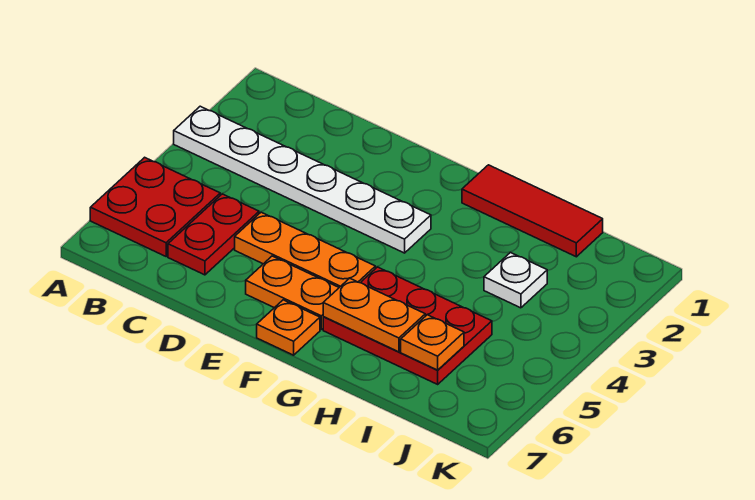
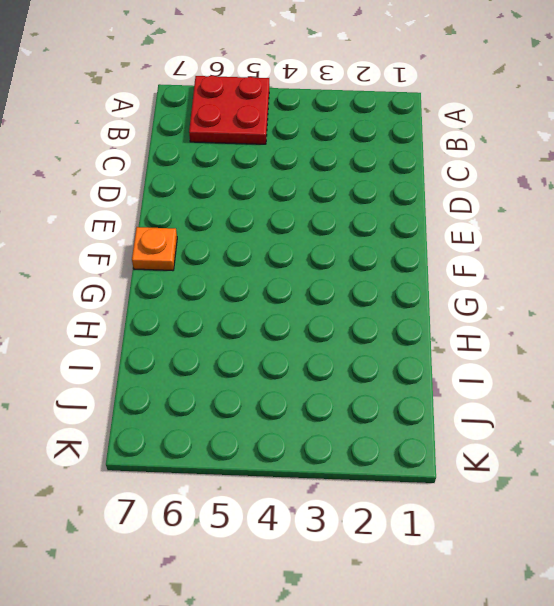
none -> white plate A3:F3 level 1
none -> red plate C5:C6 level 1

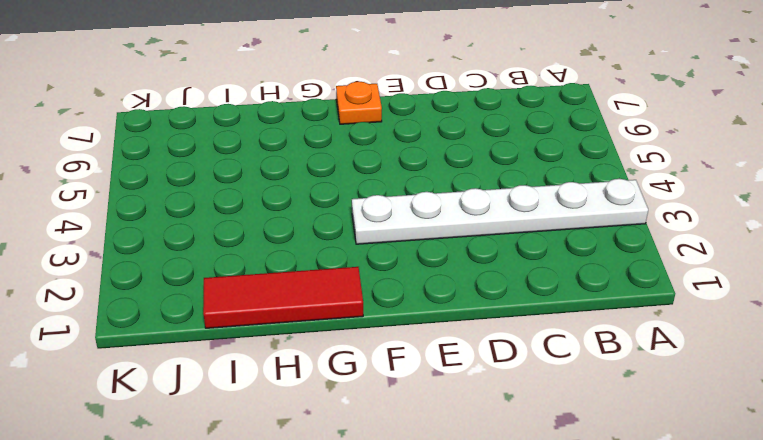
none -> red plate A5:B6 level 1
none -> red plate C5:C6 level 1

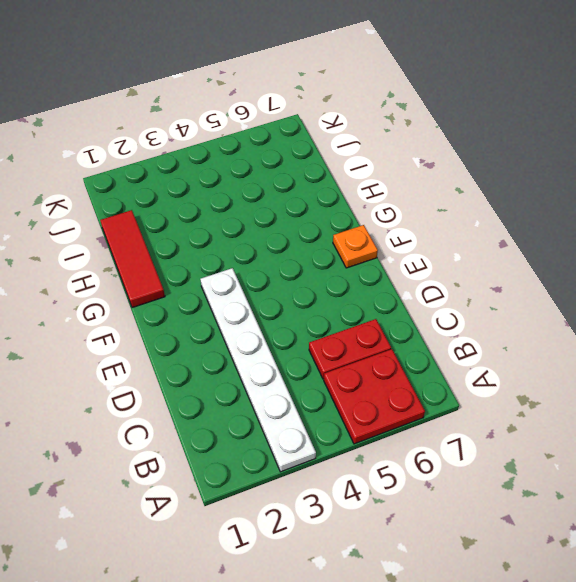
none -> orange plate D5:F5 level 1
none -> orange plate E6:F6 level 1

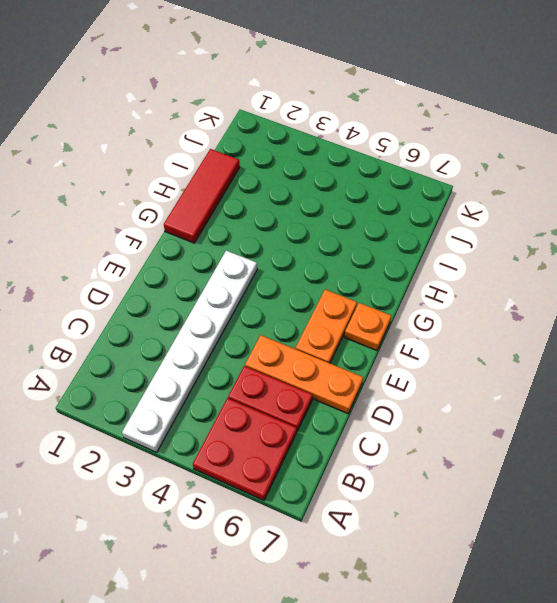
orange plate D5:D7 level 1 -> orange plate D5:F5 level 1
none -> red plate G5:I6 level 1
none -> white plate I3 level 1

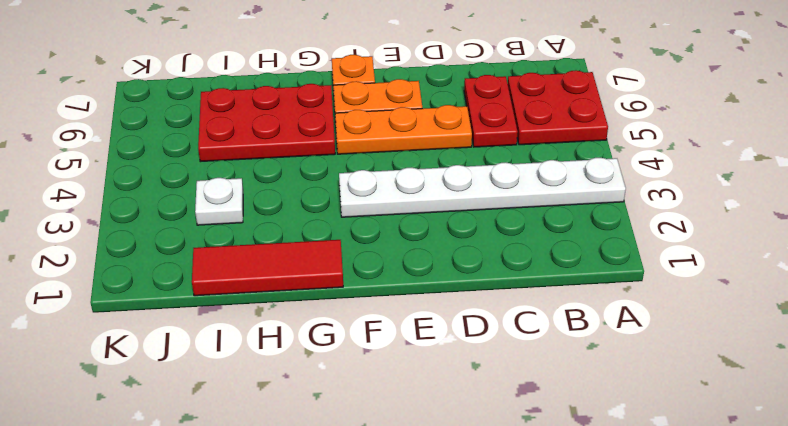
none -> orange plate G6:H6 level 2
none -> orange plate I6 level 2

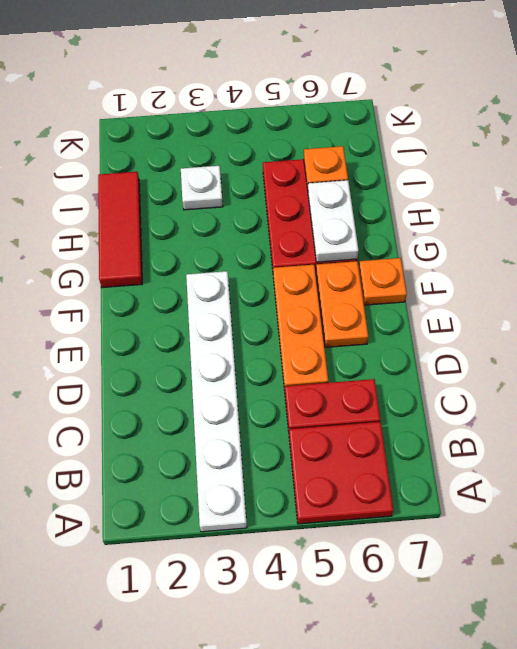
white plate G6:H6 level 2 -> orange plate G6:H6 level 2

